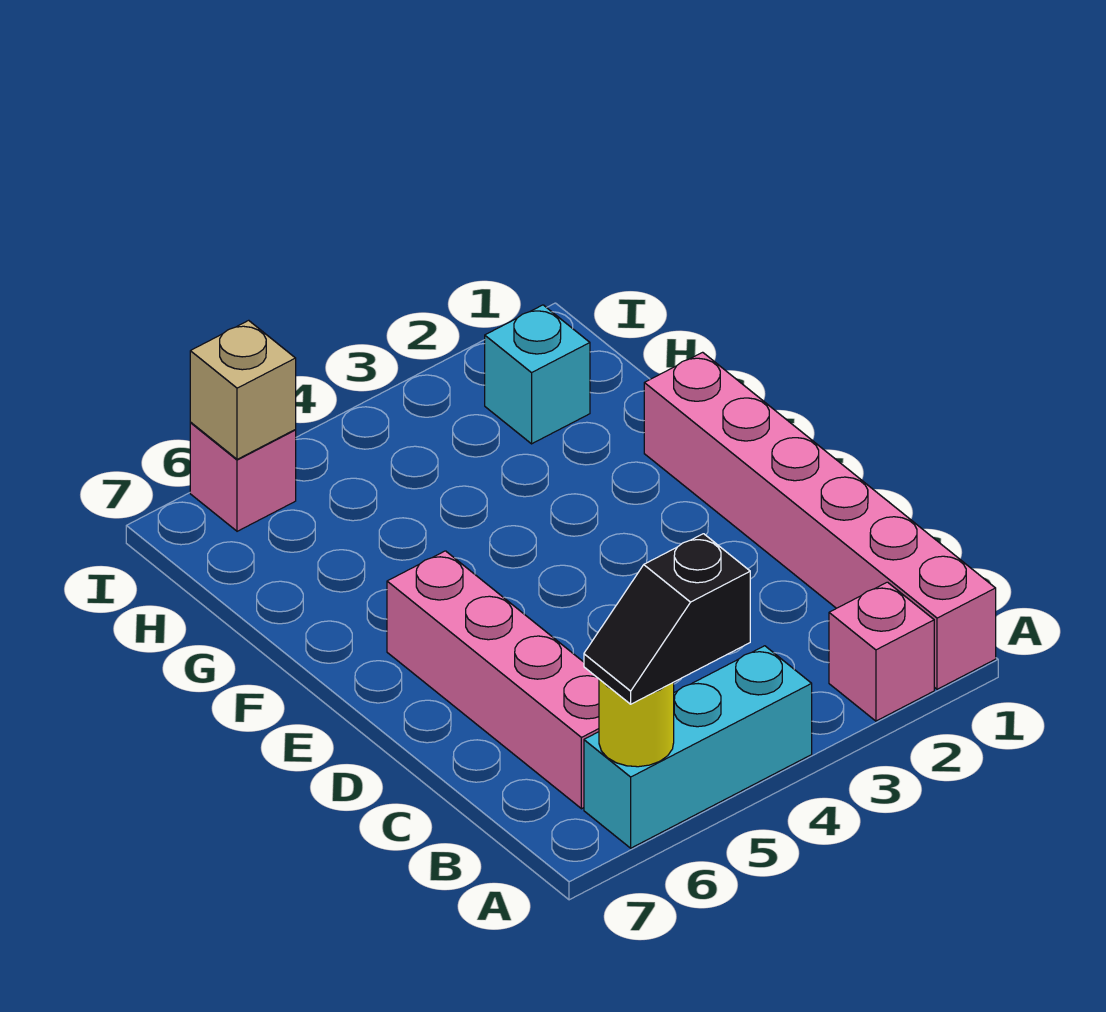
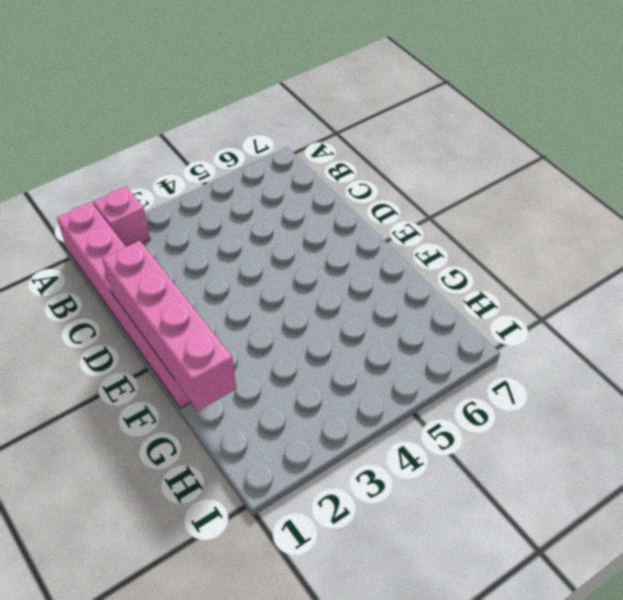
pink brick D1:G1 level 2 -> pink brick B6:E6 level 1
none -> cyan brick A4:A6 level 1
none -> cyan brick H2 level 1

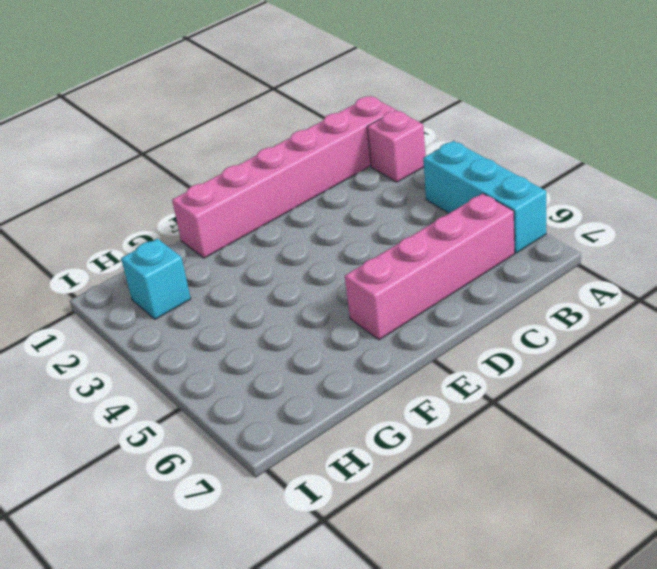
none -> pink brick I6 level 1
none -> yellow round brick A6 level 2

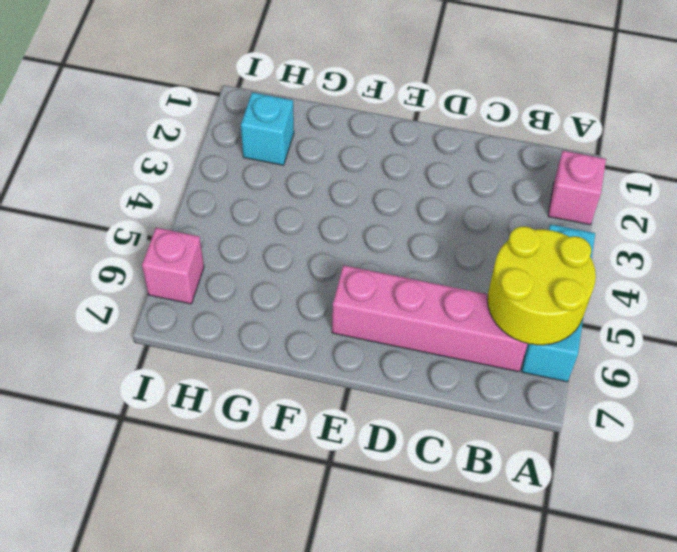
yellow round brick A5:B6 level 2 -> yellow round brick A6 level 2
none -> pink brick A1:F1 level 1
none -> tan brick I6 level 2

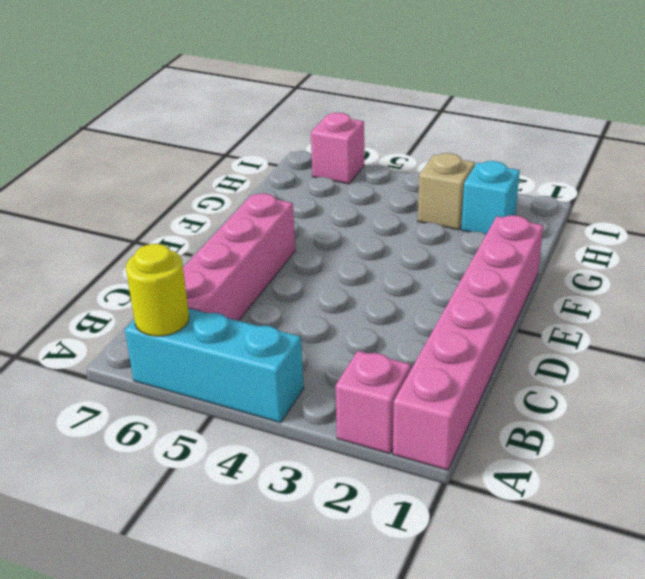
tan brick H3 level 1 -> tan brick I6 level 2
none -> black slope A5:A6 level 3 top 5

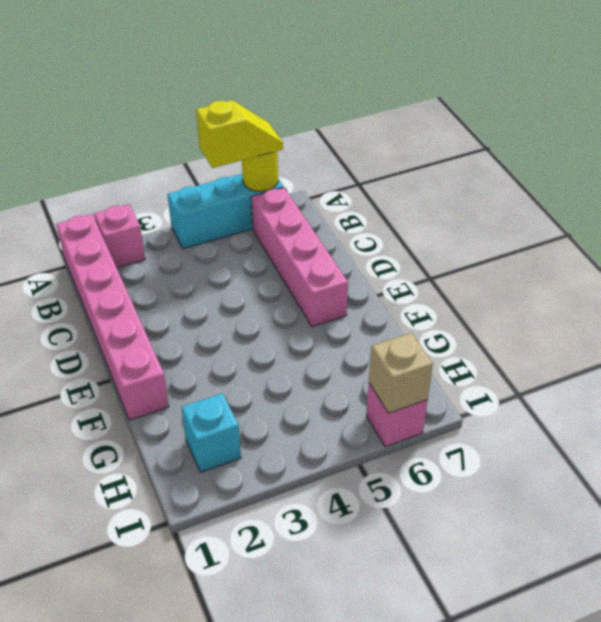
yellow slope A5:A6 level 3 top 5 -> black slope A5:A6 level 3 top 5

